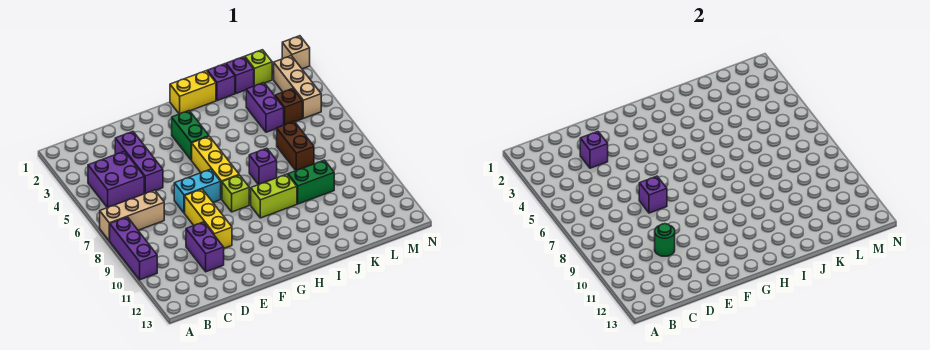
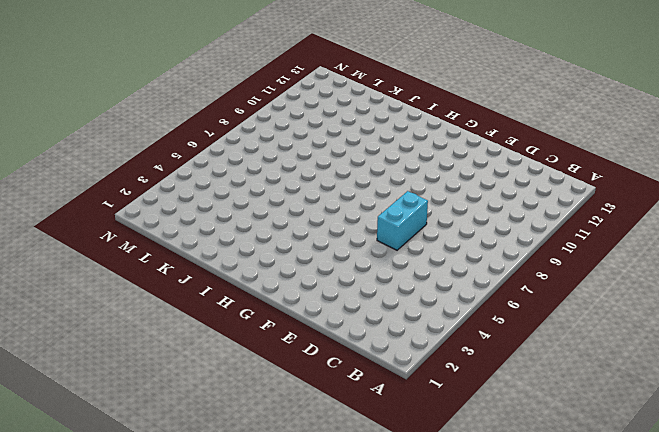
cyan brick E6:E7 level 1 -> cyan brick E7:F7 level 1
none -> tan brick A7:C7 level 1
none -> purple brick A8:A10 level 1
none -> purple brick B4:C5 level 1

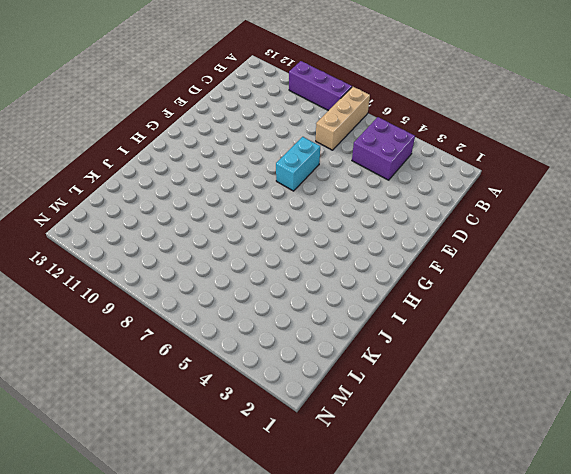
none -> purple brick D3:D5 level 1
none -> purple brick D10:D11 level 1
none -> yellow brick E8:E10 level 1

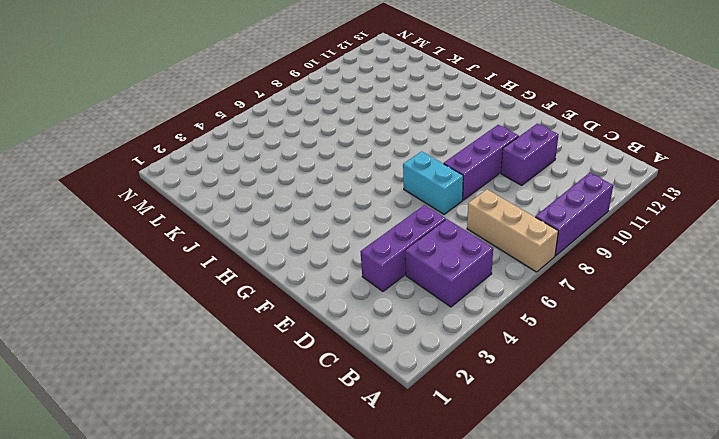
purple brick E8:E10 level 1 -> yellow brick E8:E10 level 1
none -> green brick G3:G4 level 1
none -> yellow brick G5:G7 level 1
none -> lime brick G8 level 1

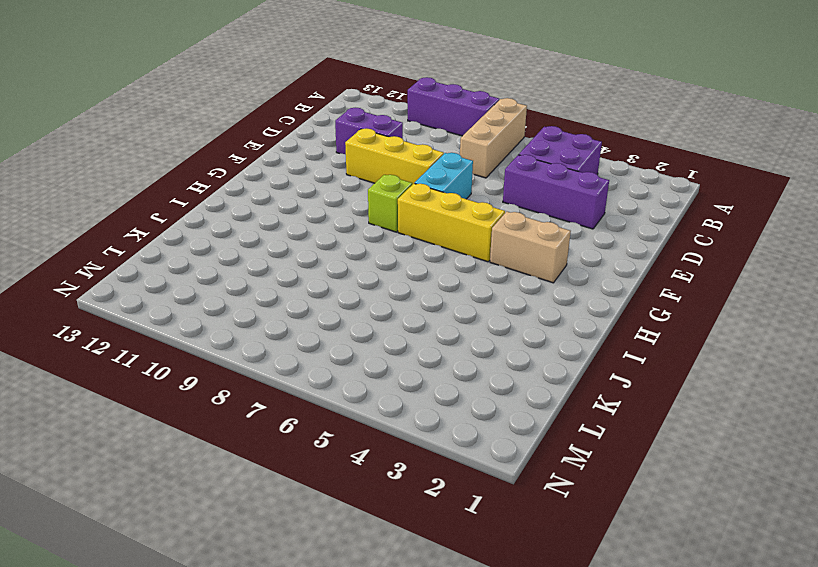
tan brick G3:G4 level 1 -> green brick G3:G4 level 1
none -> yellow brick H1:I1 level 1
none -> lime brick H9:I9 level 1
none -> purple brick I7 level 1

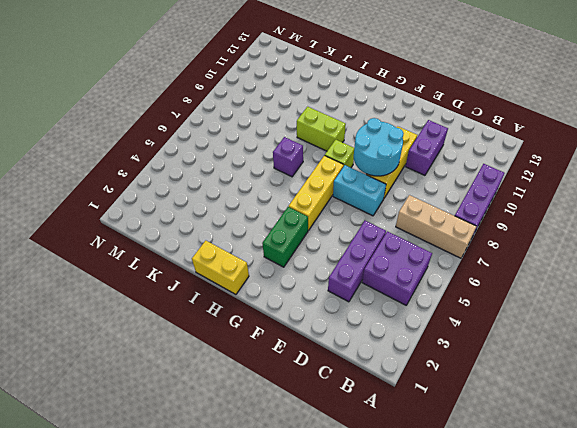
cyan round brick E8:F9 level 2 -> none
none -> purple brick J1 level 1
none -> green brick J9:K9 level 1
none -> purple brick K1 level 1

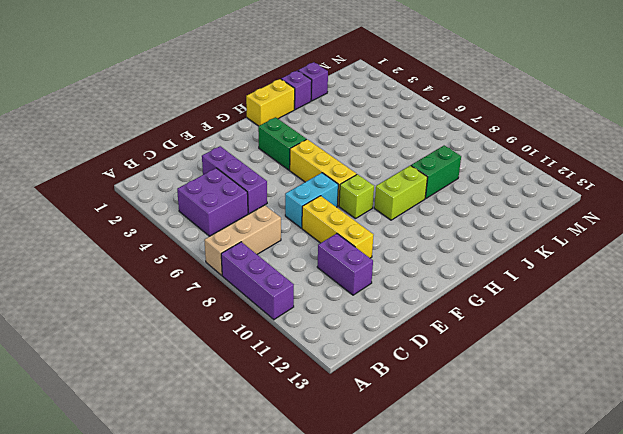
none -> purple brick I7 level 1
none -> purple brick K3:K4 level 1
none -> brown brick K6:K7 level 1

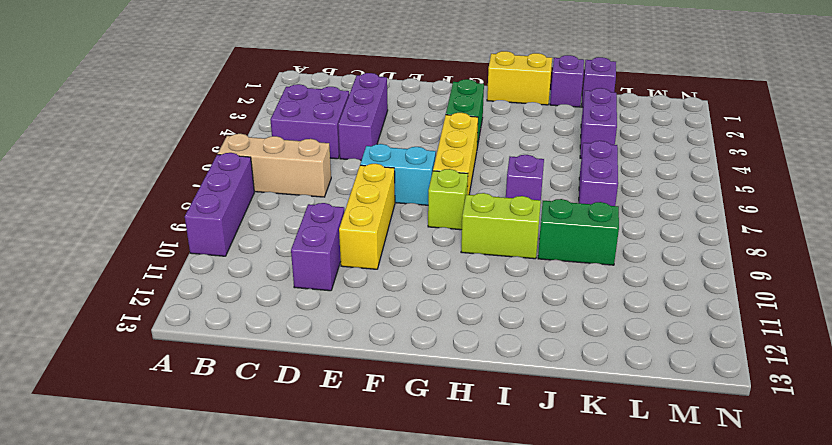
purple brick K6:K7 level 1 -> brown brick K6:K7 level 1
none -> lime brick L1 level 1
none -> brown brick L4 level 1
none -> tan brick M2:M4 level 1

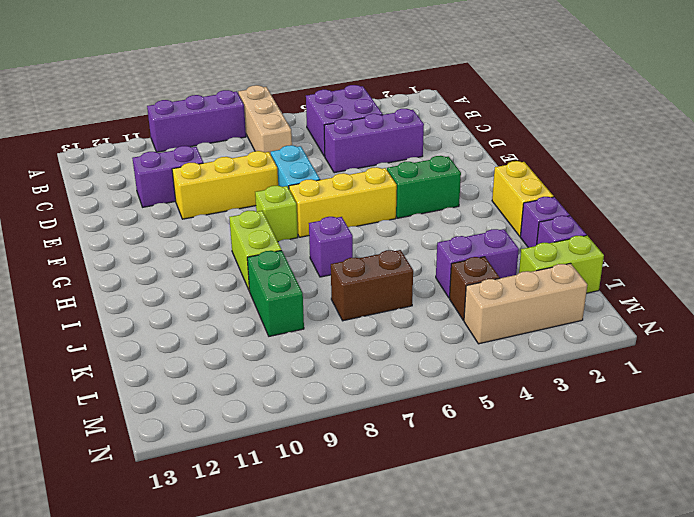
lime brick L1:L2 level 1 -> lime brick L1 level 1
none -> tan brick N1 level 1
none -> purple brick D3 level 2
none -> green round brick D10 level 2

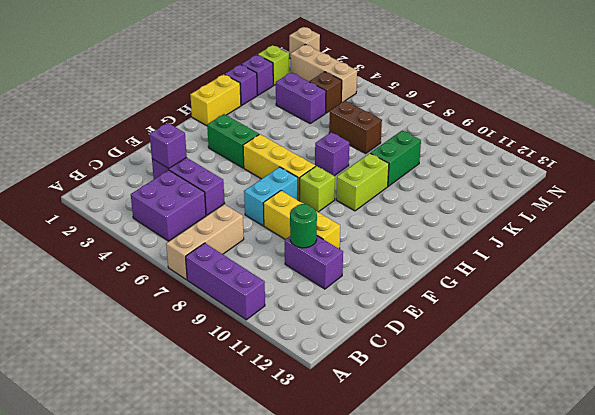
none -> purple brick E7 level 2

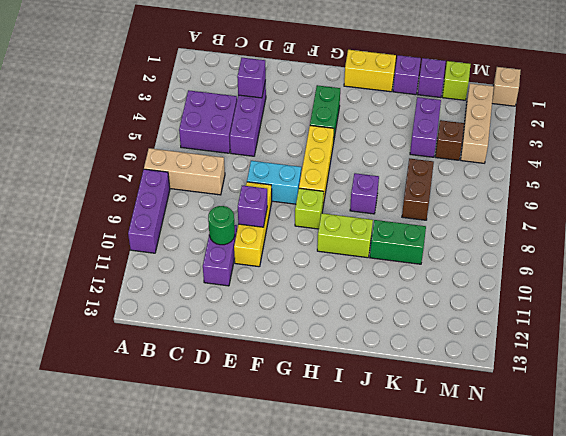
purple brick E9 level 2 -> purple brick E7 level 2

